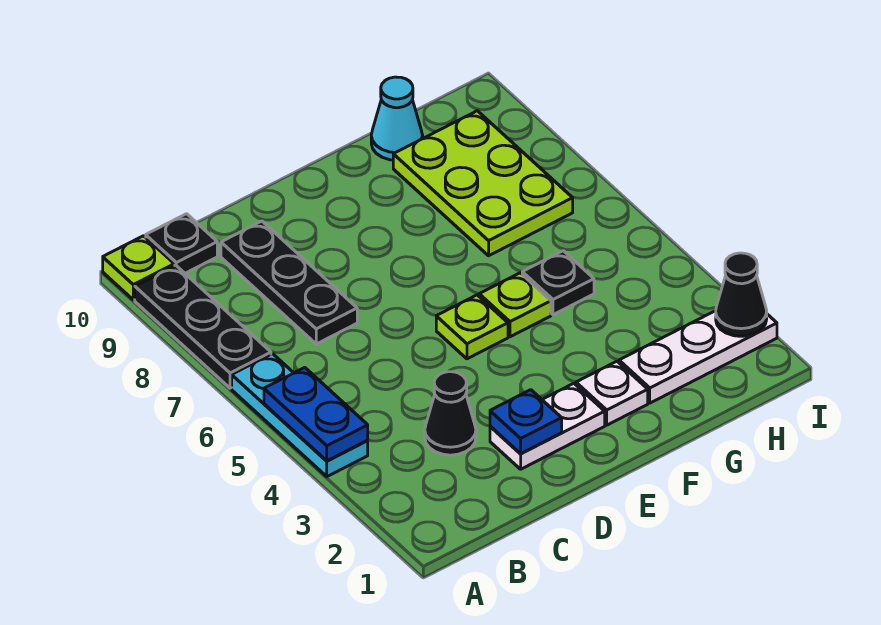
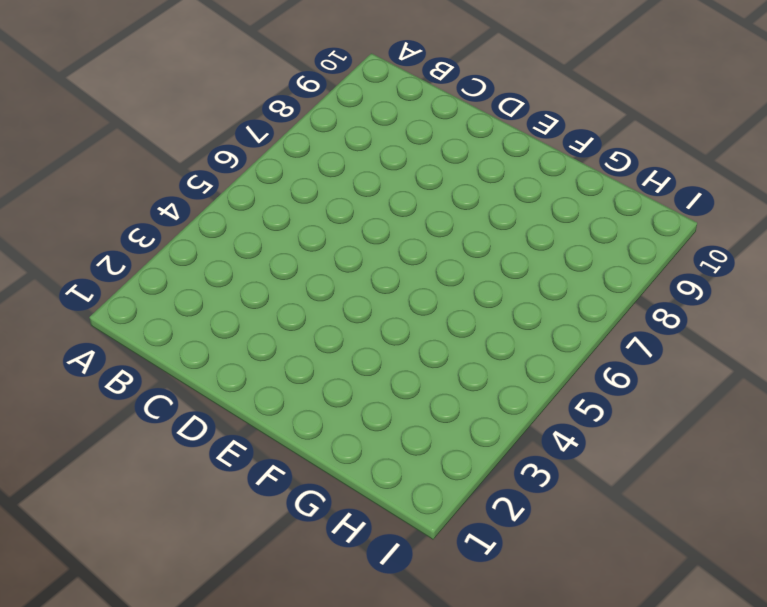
none -> cyan plate A4:A6 level 1
none -> black plate A7:A9 level 1
none -> lime plate A10 level 1

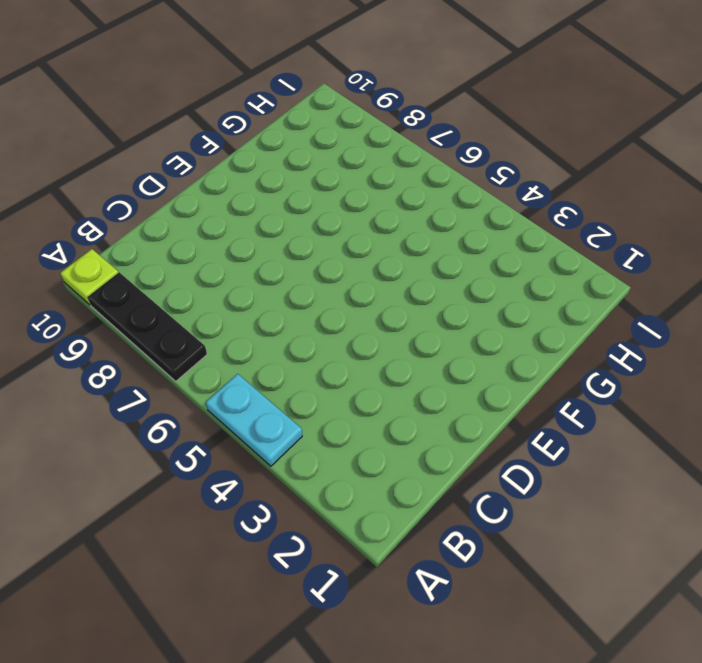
cyan plate A4:A5 level 1 -> cyan plate A4:A6 level 1
none -> black plate B10 level 1
none -> black cone C3 level 1
none -> black plate C7:C9 level 1

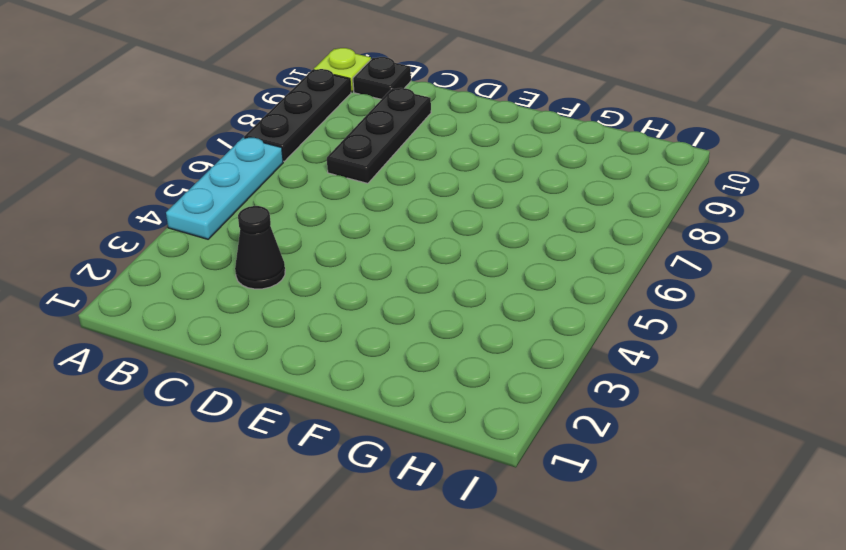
none -> white plate D2:E2 level 1
none -> lime plate E5 level 1
none -> white plate F2 level 1

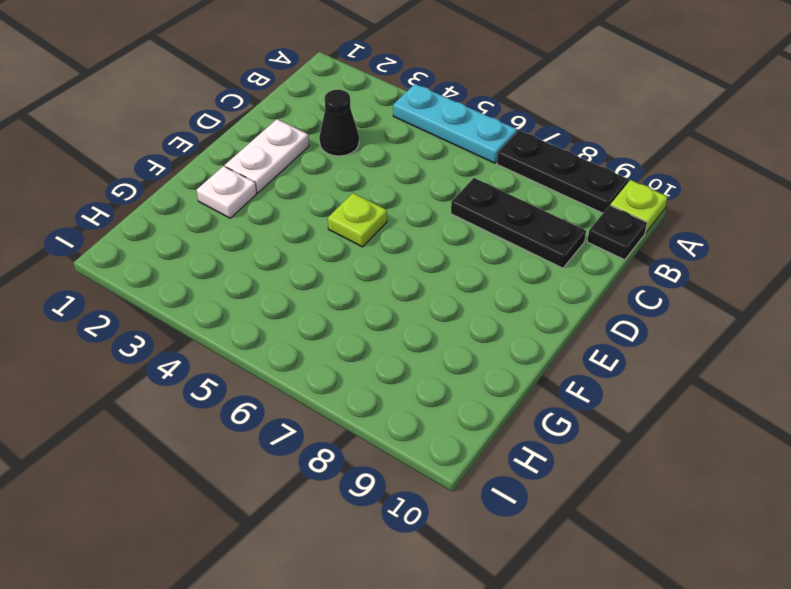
none -> lime plate F5 level 1
none -> white plate G2:I2 level 1
none -> black plate G5 level 1

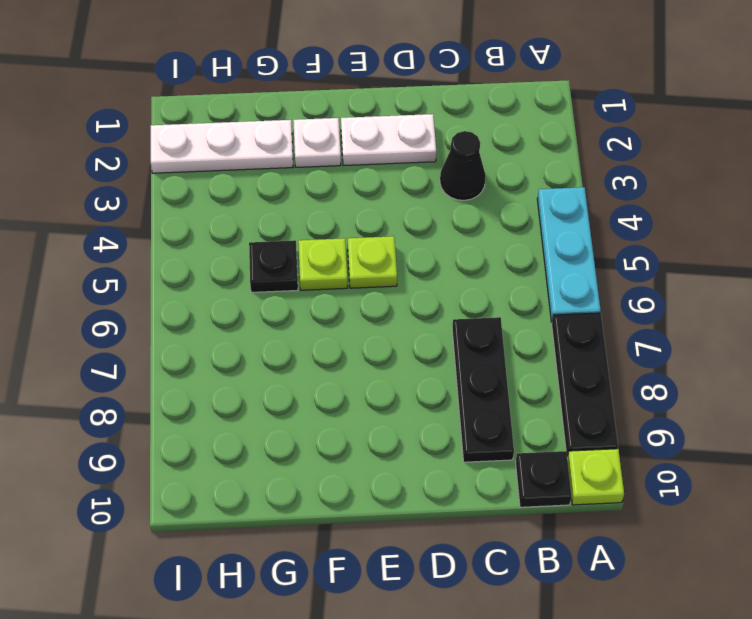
none -> lime plate G7:H9 level 1
none -> cyan cone G10 level 1
none -> blue plate A4:A5 level 2

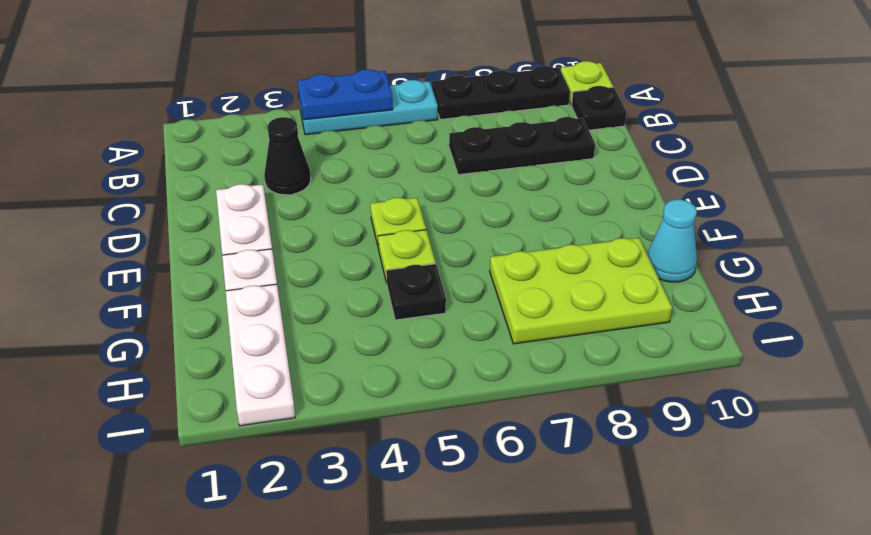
none -> blue plate D2 level 2
none -> black cone I2 level 2

